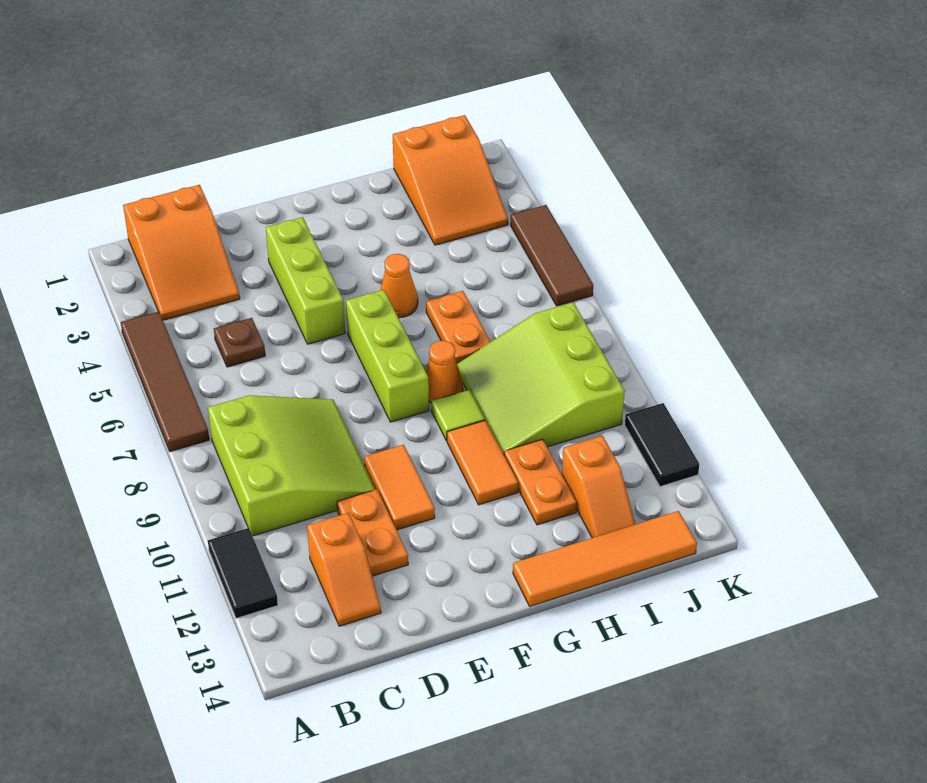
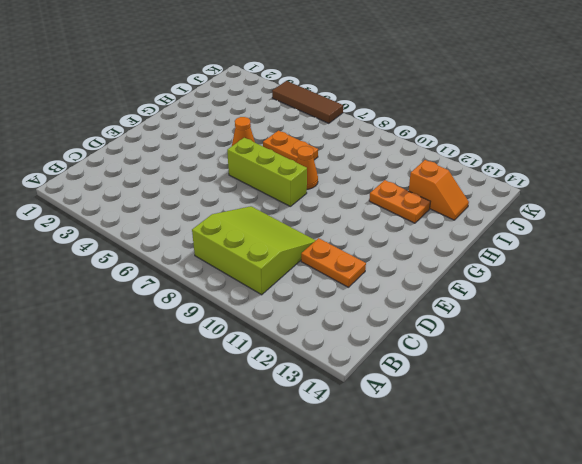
none -> brown tile A4:A7 level 1
none -> black tile A11:A12 level 1
none -> orange slope B1:C3 level 1 top 1

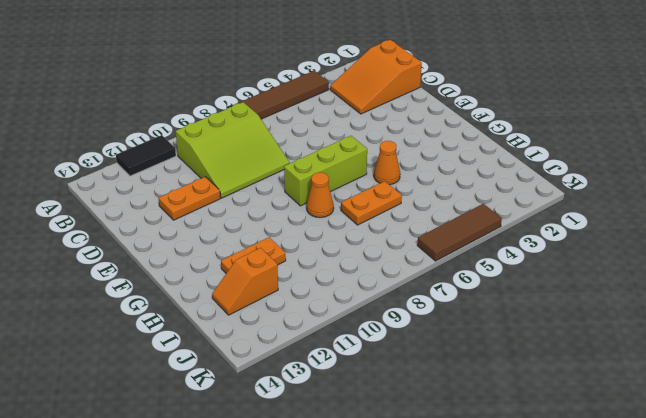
none -> brown plate C5 level 1
none -> orange slope C12:C13 level 1 top 12
none -> lime brick E3:E5 level 1

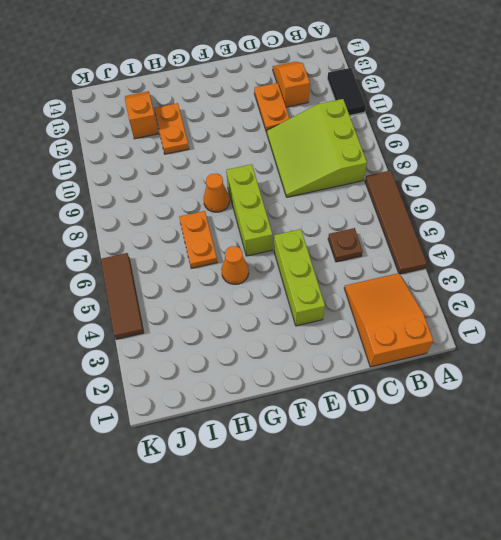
none -> orange tile E10:E11 level 1
none -> lime tile G9 level 1
none -> orange tile G10:G11 level 1

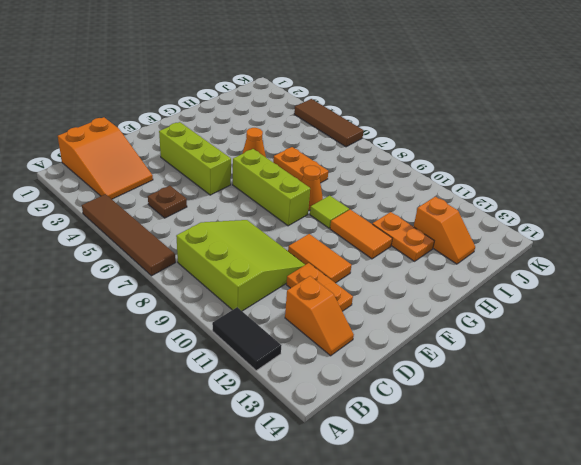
none -> orange tile G14:J14 level 1
none -> lime slope H8:J10 level 1 top J
none -> orange slope I1:J3 level 1 top 1

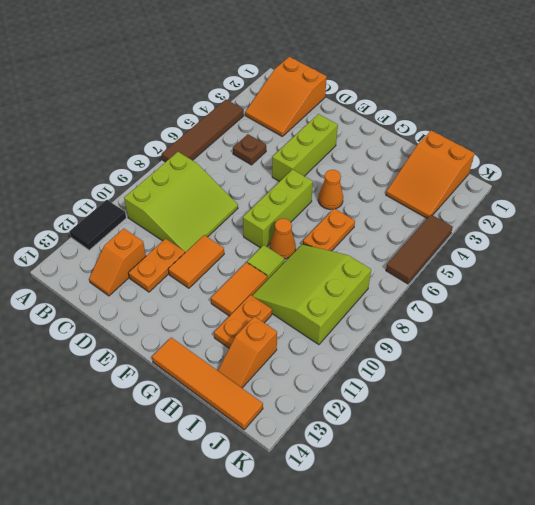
none -> black tile K11:K12 level 1

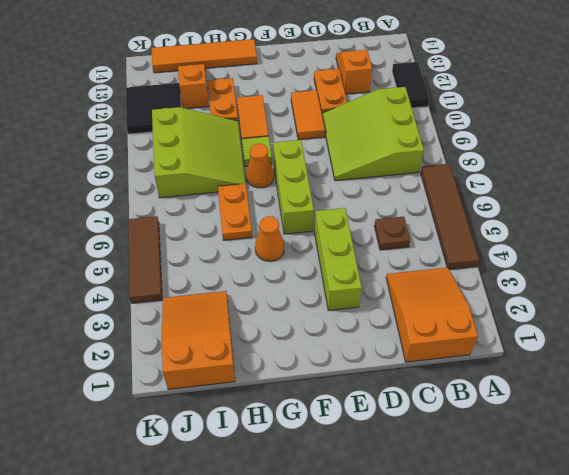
black tile J11:K12 level 1 -> black tile K11:K12 level 1

